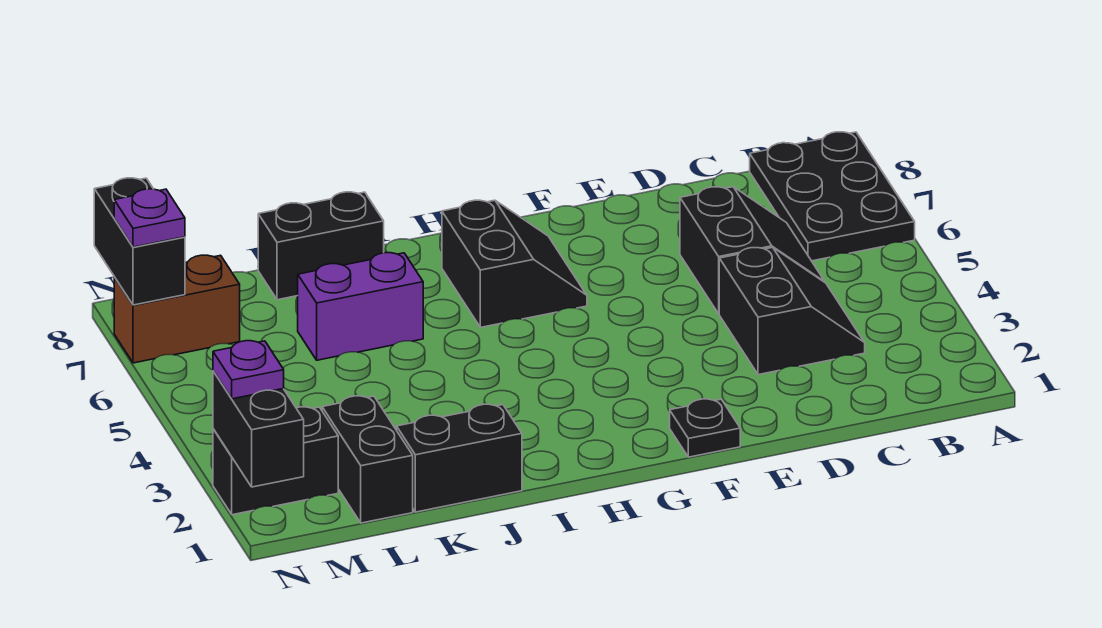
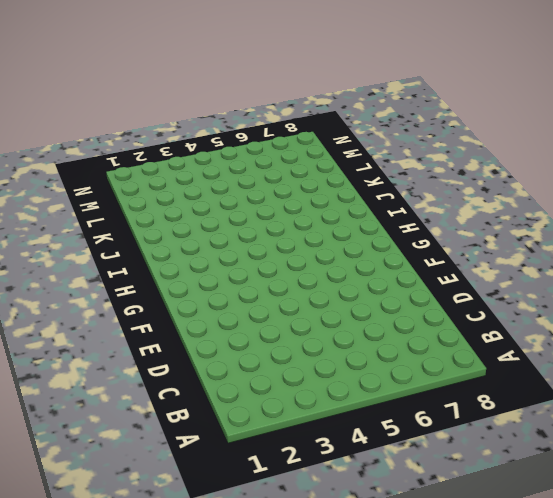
none -> black plate A6:B8 level 1
none -> black slope C3:D4 level 1 top D
none -> black slope C5:D6 level 1 top D

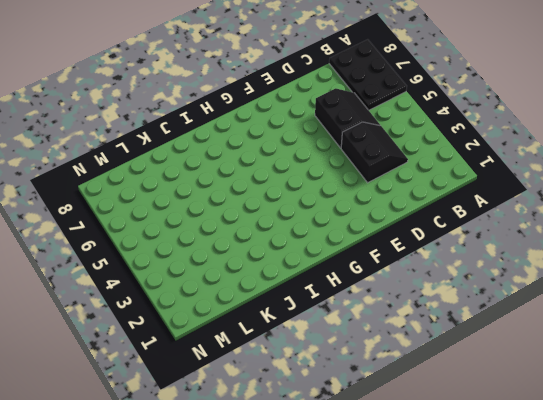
none -> black plate F1 level 1
none -> black slope G6:H7 level 1 top H
none -> black brick J1:K1 level 1

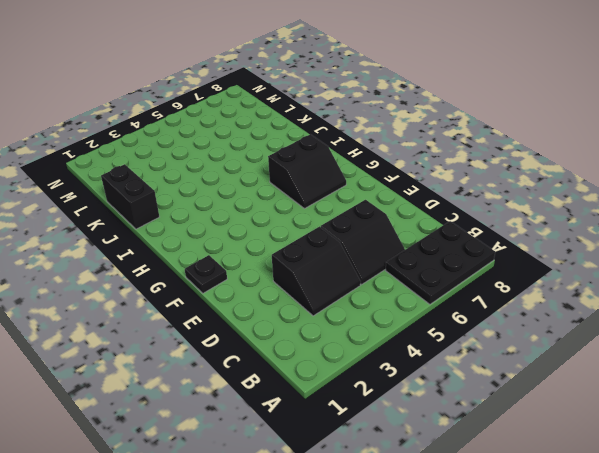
none -> purple brick J6:K6 level 1
none -> black brick J8:K8 level 1
none -> black brick L1:L2 level 1

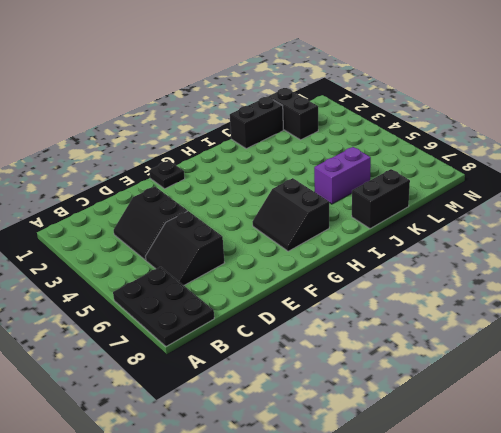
none -> black brick M2:N2 level 1
none -> brown brick M7:N7 level 1
none -> black brick N1:N2 level 2

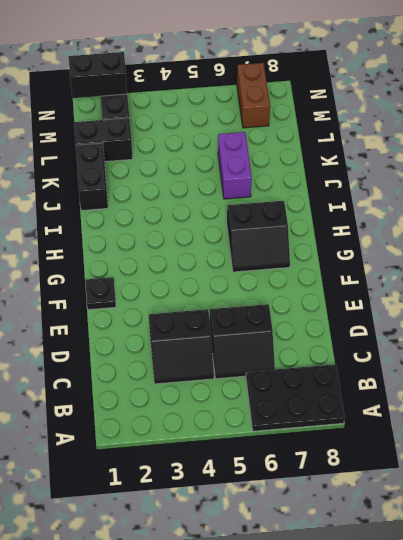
none -> black brick J8:K8 level 1
none -> black brick N7:N8 level 2
none -> purple plate N2 level 3

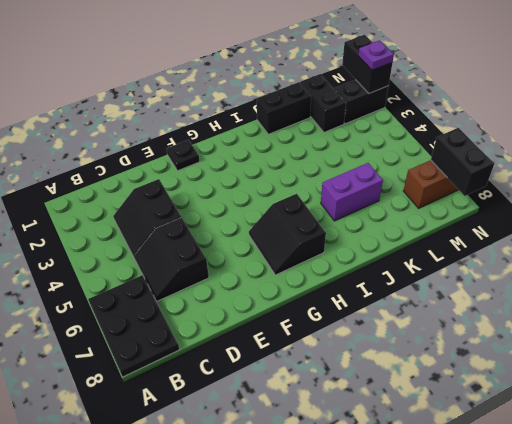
none -> black brick J8:K8 level 1
none -> purple plate N7 level 3

